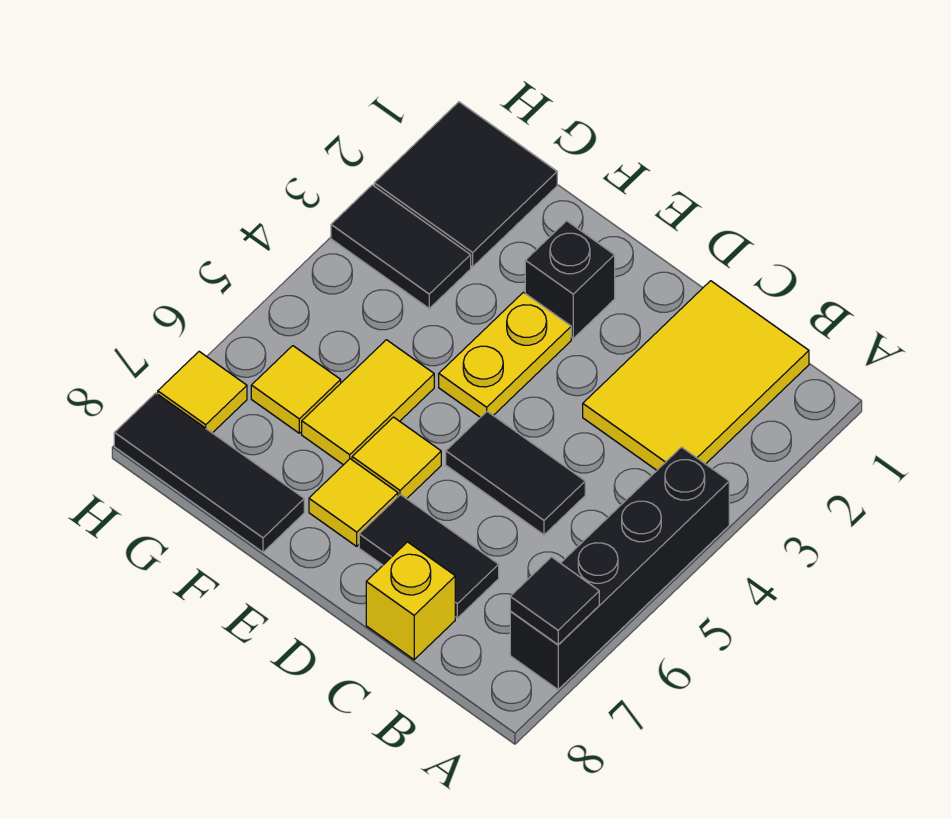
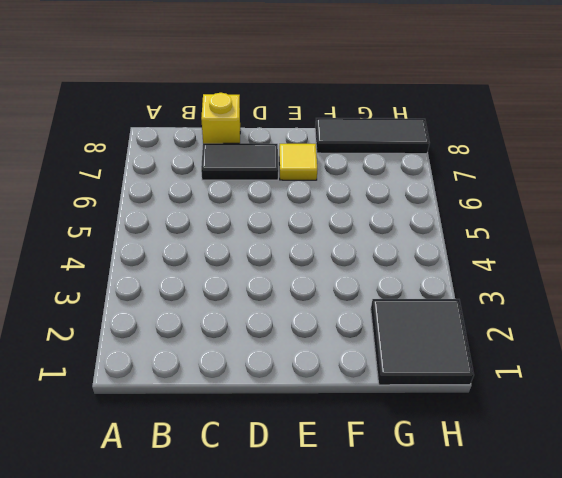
none -> black brick A4:A7 level 1
none -> yellow tile B1:C3 level 1
none -> black tile C5:D5 level 1

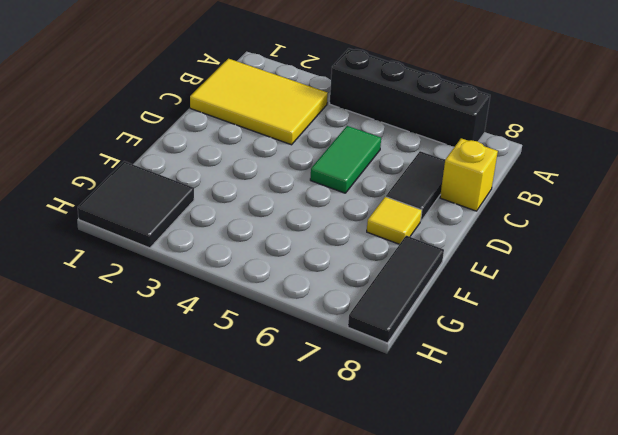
green tile C5:D5 level 1 -> black tile C5:D5 level 1
none -> black brick E2 level 1
none -> yellow plate E3:E4 level 1
none -> yellow tile E6 level 1

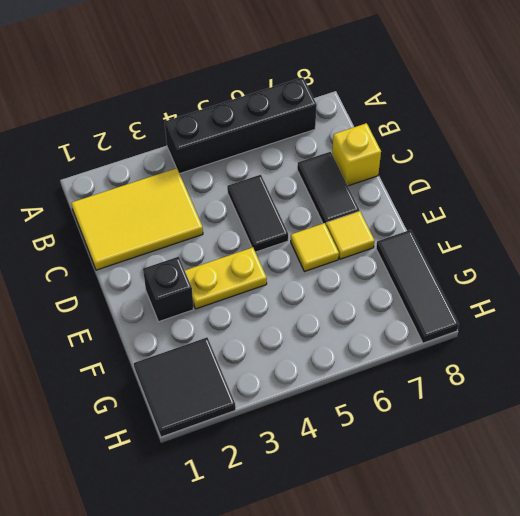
none -> yellow tile F5:F6 level 1
none -> black tile G3:H3 level 1
none -> yellow tile G6 level 1

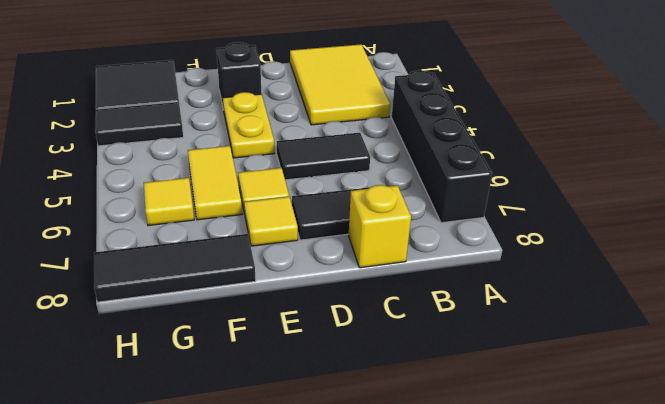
none -> yellow tile H7 level 1
none -> black tile A7 level 2

